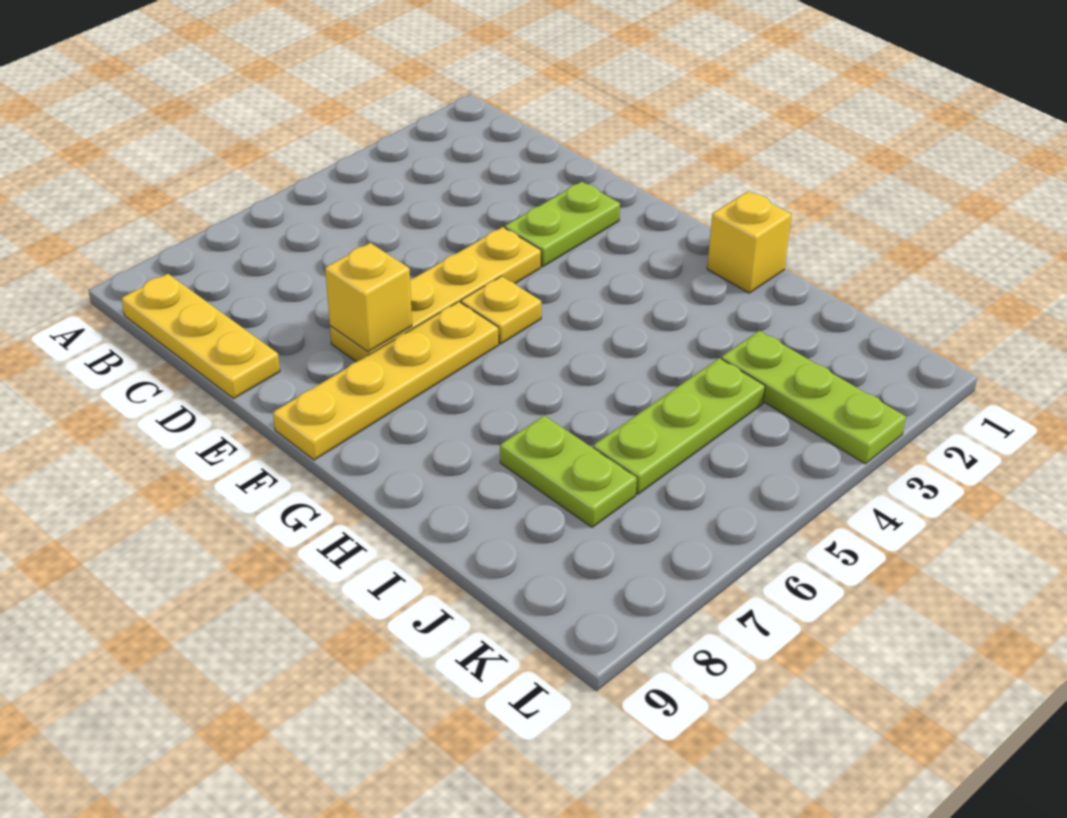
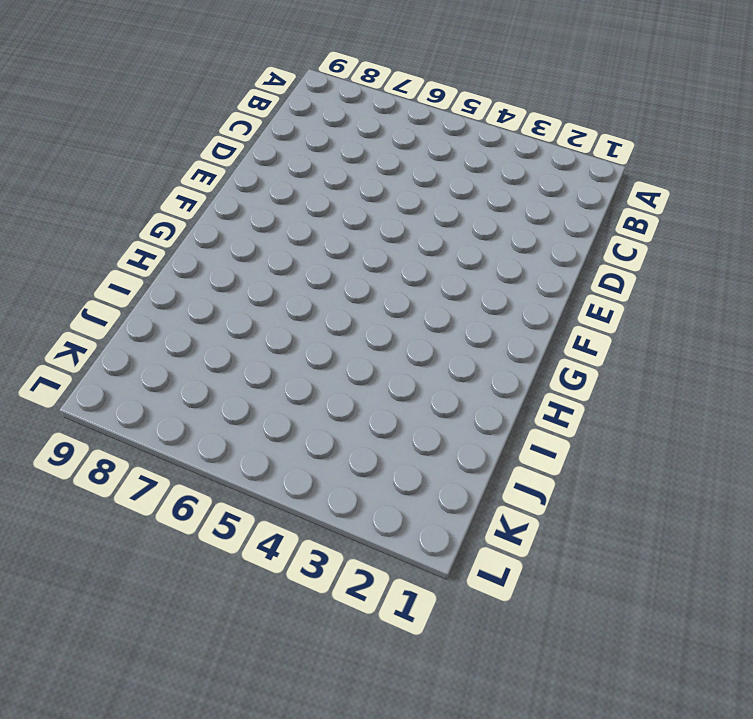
none -> yellow plate B9:D9 level 1
none -> lime plate E2:E3 level 1

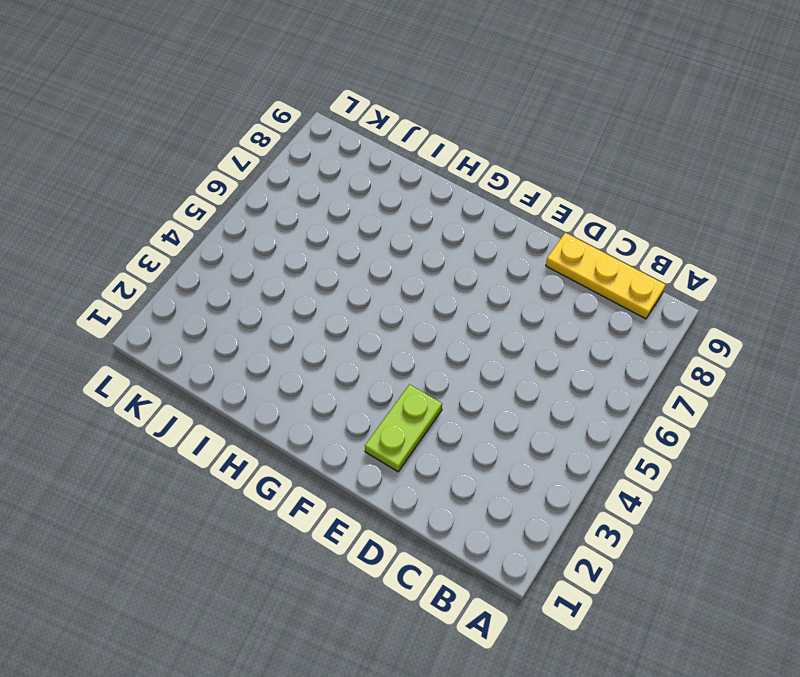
none -> yellow plate E4:E7 level 1
none -> yellow plate F5 level 1

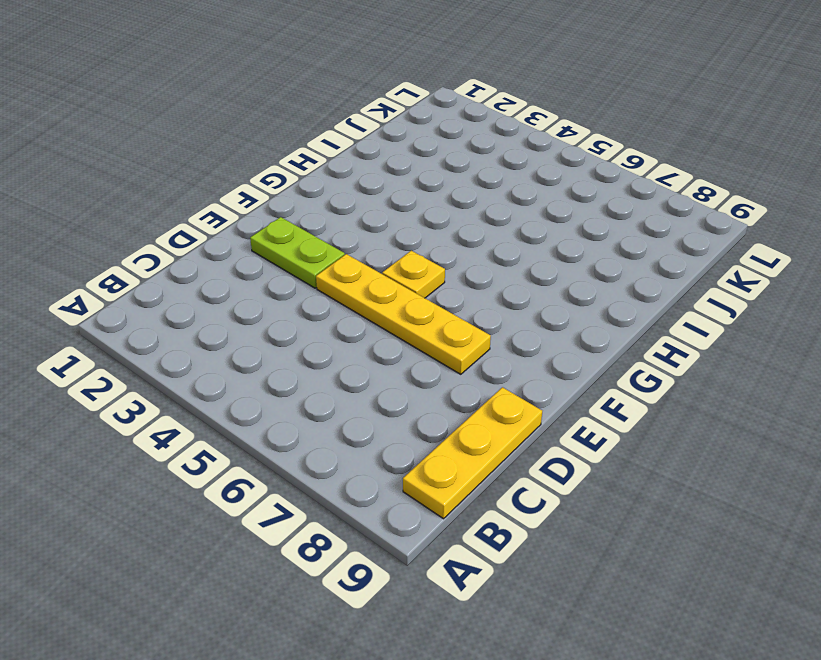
none -> yellow plate F6:F9 level 1
none -> yellow brick H1 level 1

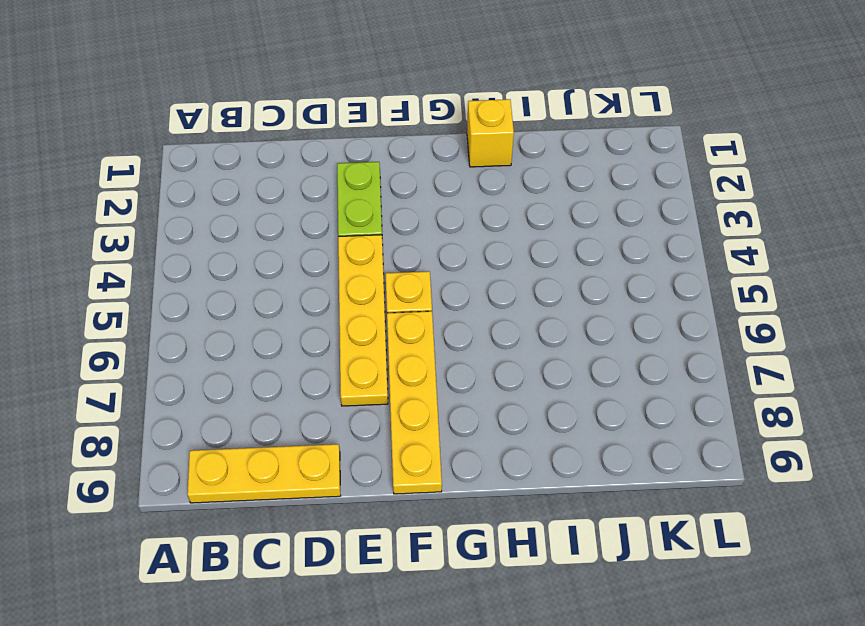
none -> lime plate I7:J7 level 1
none -> lime plate J3:L3 level 1

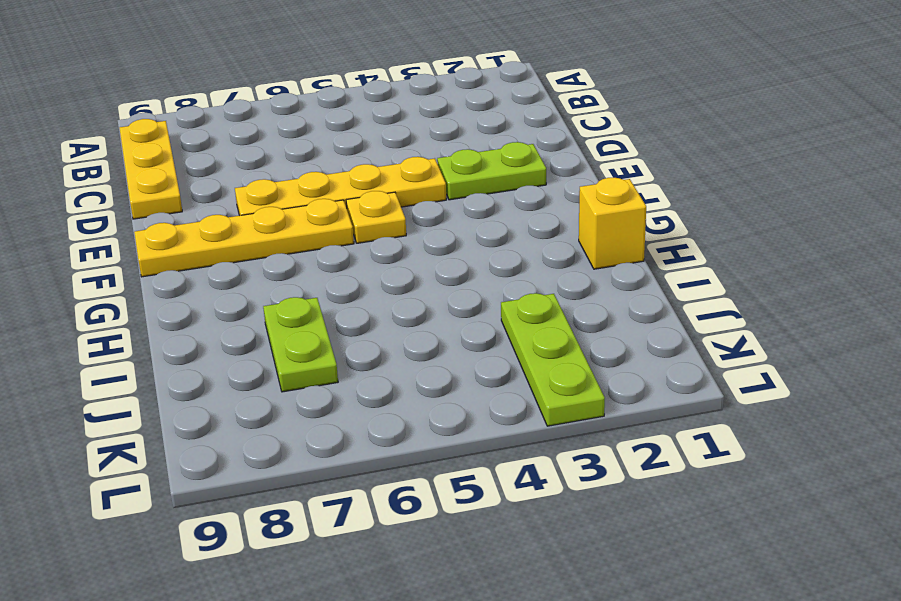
none -> lime plate J4:J6 level 1
none -> yellow brick E7 level 2

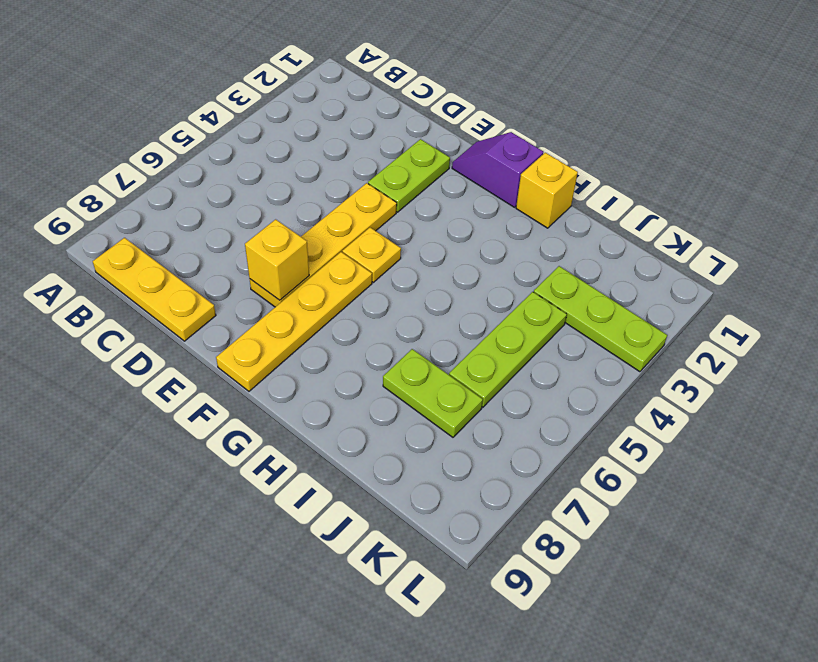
purple slope F1:G1 level 1 top G -> none

